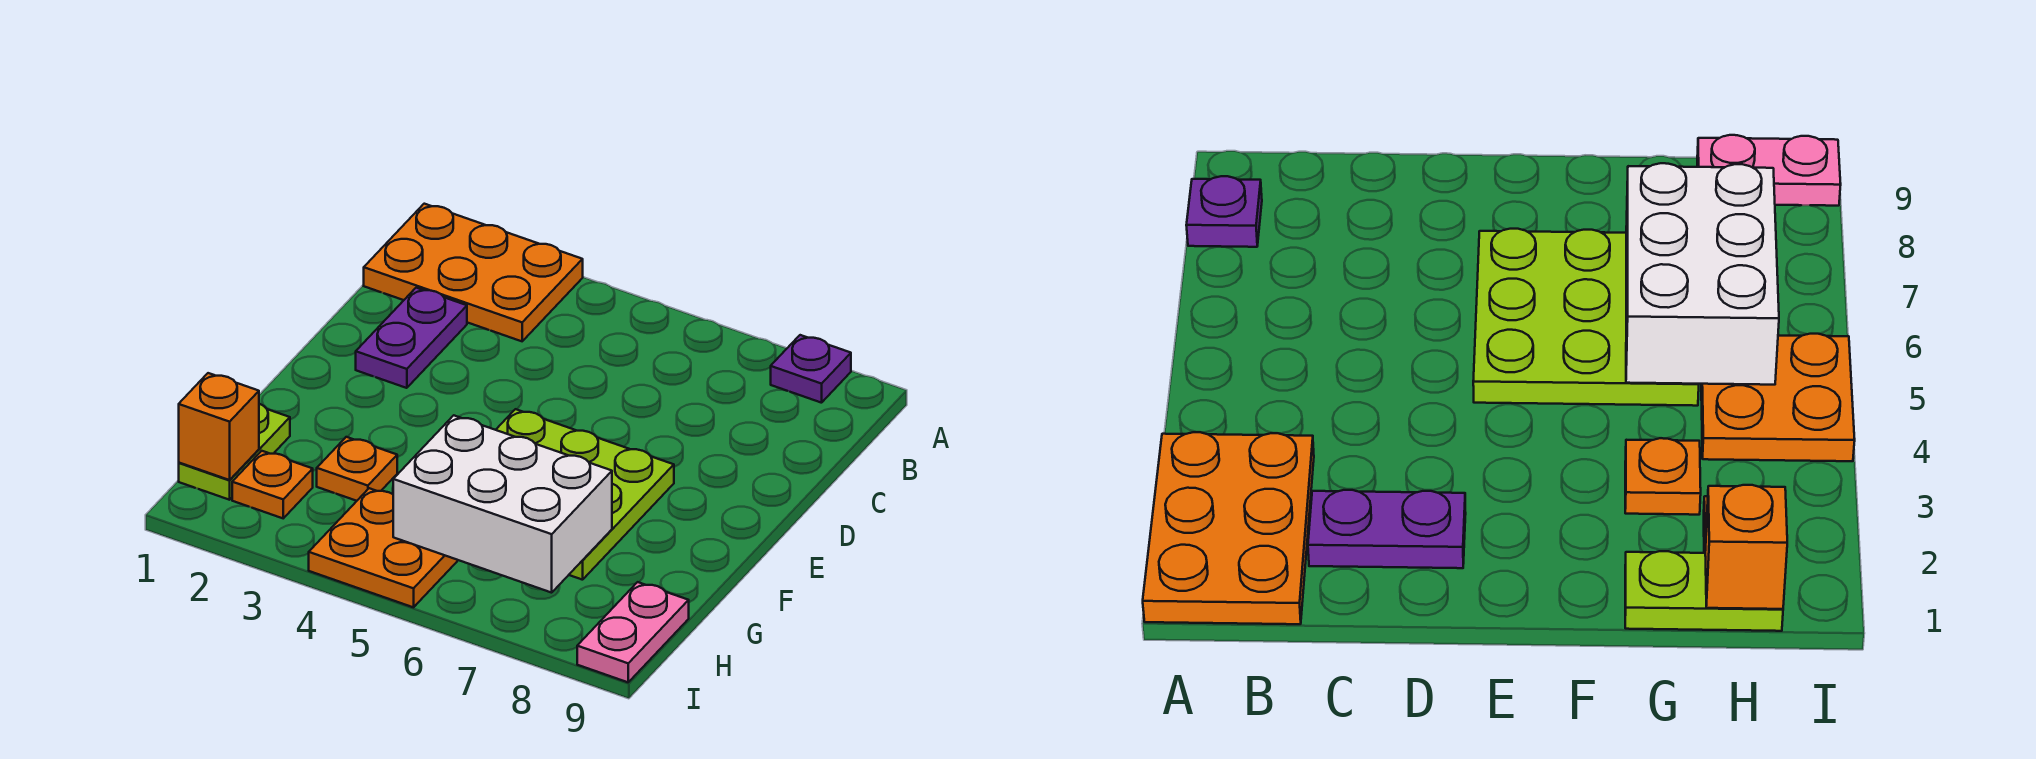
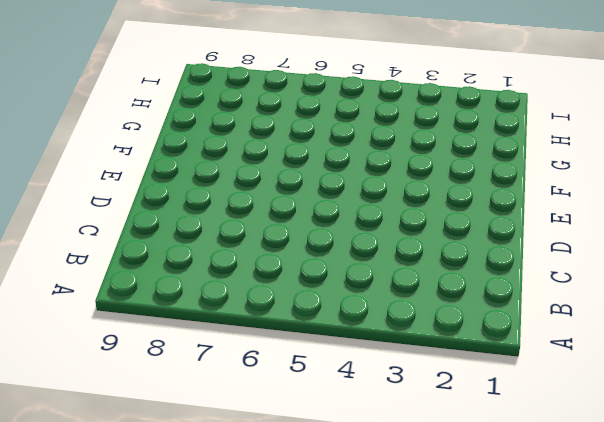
none -> orange plate A1:B3 level 1
none -> purple plate A8 level 1

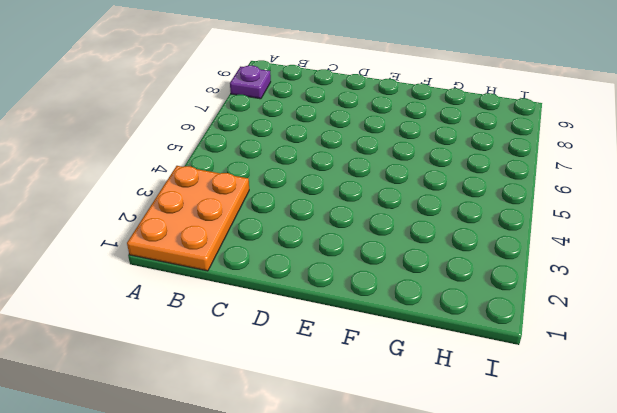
none -> purple plate C2:D2 level 1
none -> lime plate E5:G7 level 1

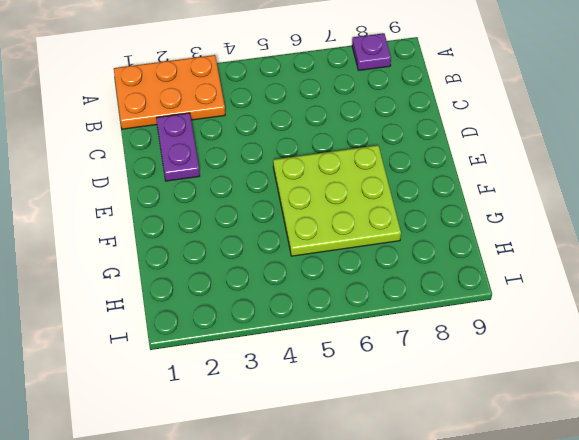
none -> lime plate G1:H1 level 1
none -> orange plate G3 level 1

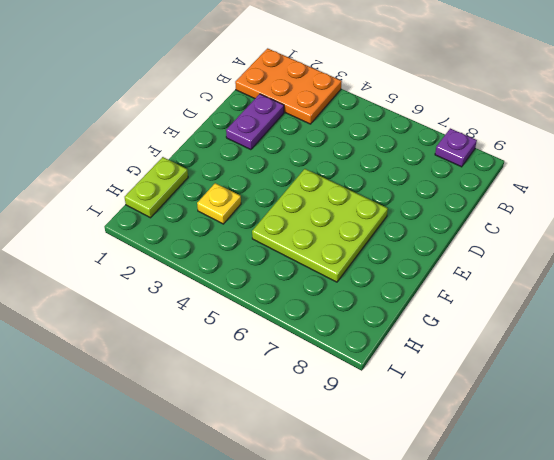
yellow plate G3 level 1 -> orange plate G3 level 1
none -> orange plate H2 level 1
none -> orange plate H4:I5 level 1

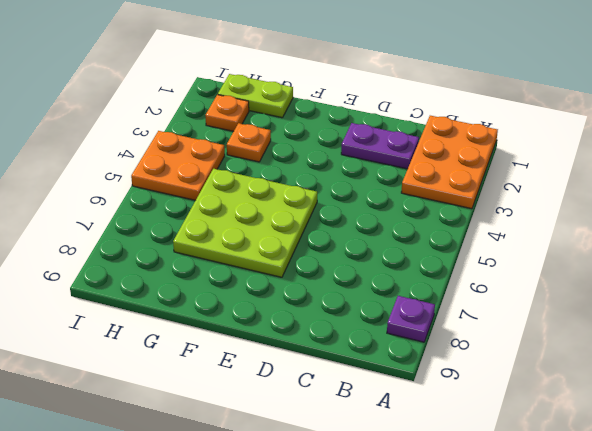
none -> pink plate H9:I9 level 1
none -> white brick G5:H7 level 2

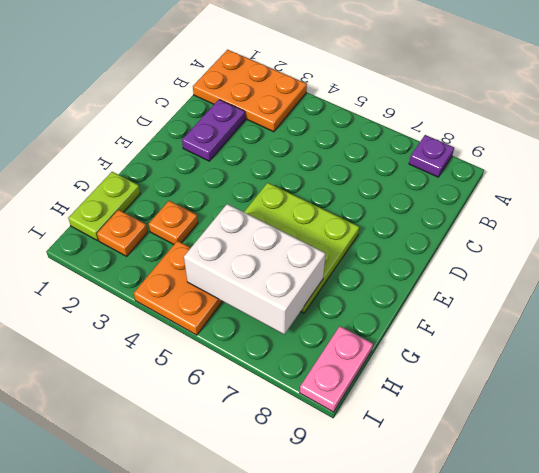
none -> orange brick H1 level 2

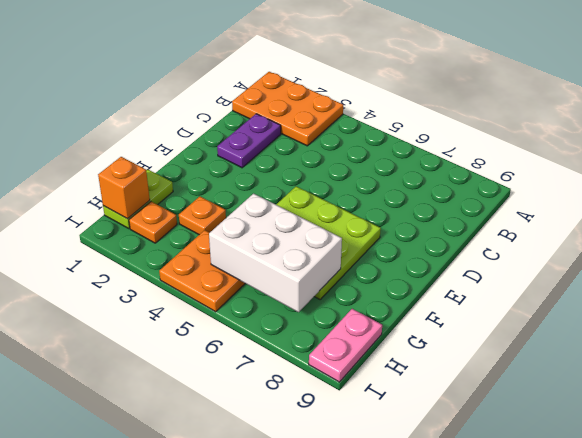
none -> purple plate A8 level 1

